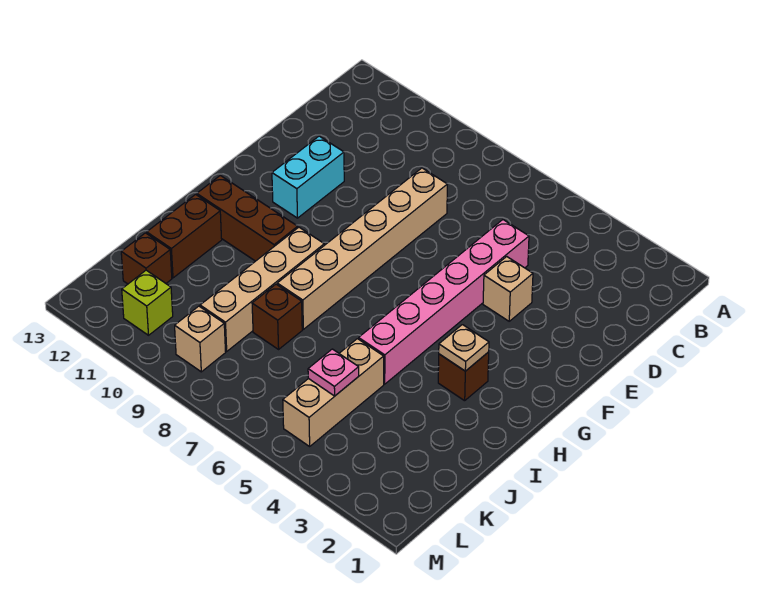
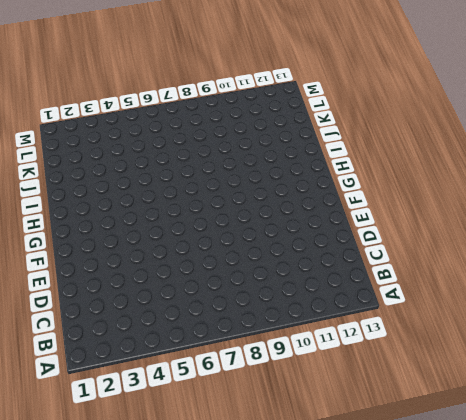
none -> pink brick D5:I5 level 1
none -> tan brick D8:I8 level 1
none -> tan brick E4 level 1

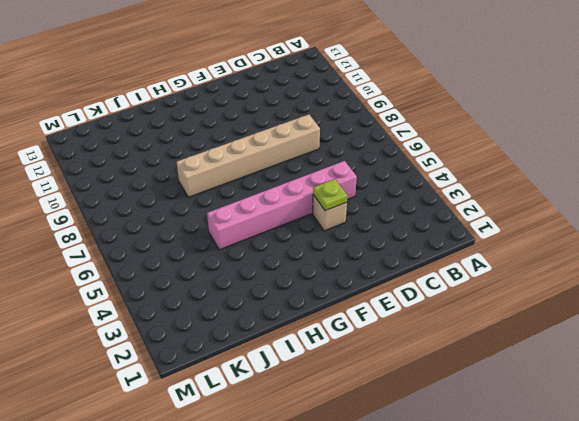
lime plate E4 level 2 -> none
none -> cyan brick E11:F11 level 1
none -> brown brick H3 level 1
none -> tan brick H9:K9 level 1

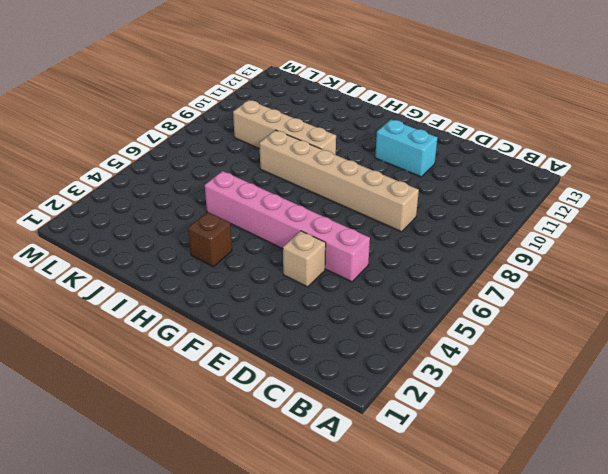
none -> brown brick H10:H12 level 1
none -> brown brick I12:J12 level 1
none -> tan brick J5:L5 level 1

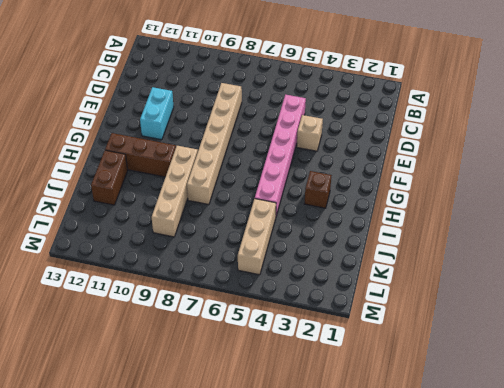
none -> brown brick J8 level 1
none -> brown brick K12 level 1
none -> tan brick L9 level 1

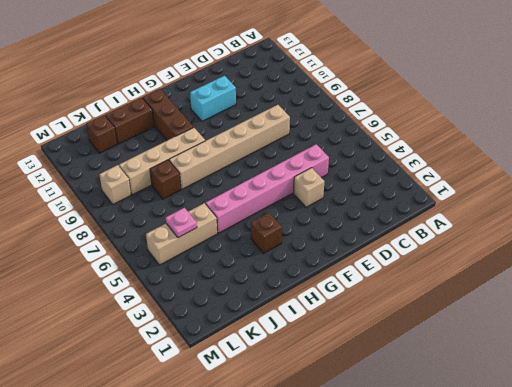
none -> lime brick L11 level 1
none -> tan plate H3 level 2

